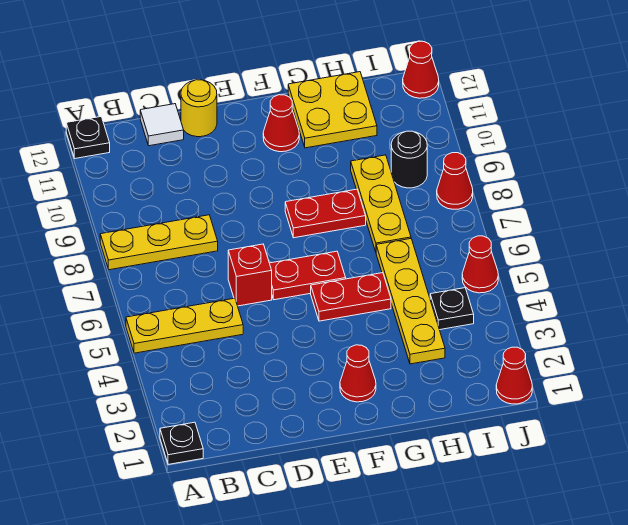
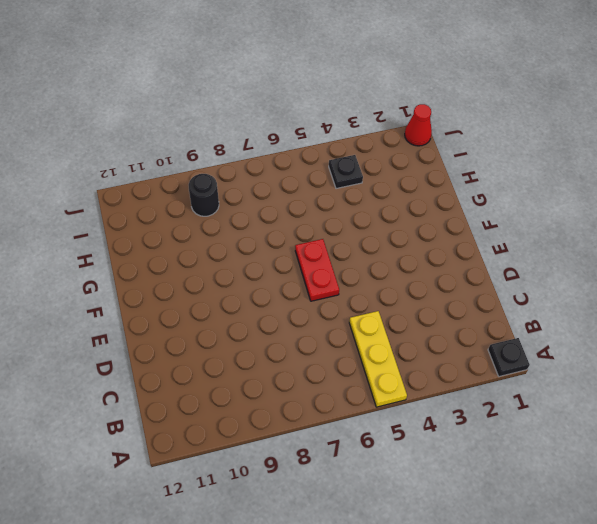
none -> yellow plate A8:C8 level 1
none -> black plate A12 level 1
none -> white tile C12 level 1

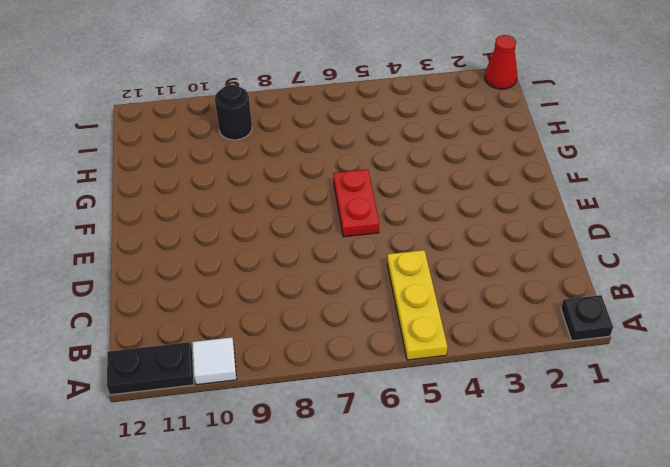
white tile A10 level 1 -> white tile C12 level 1
black plate A11:A12 level 1 -> black plate A12 level 1
none -> yellow plate A8:C8 level 1
none -> red brick D6 level 1
none -> yellow round brick D12 level 1

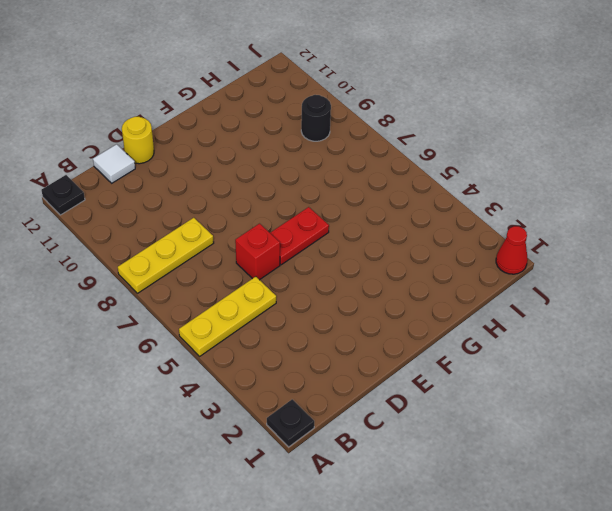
none -> red cone F2 level 1
none -> red plate F5:G5 level 1
none -> red plate F8:G8 level 1

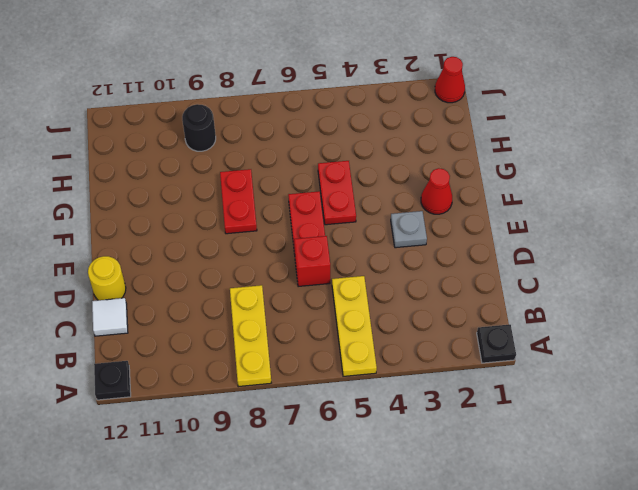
grey plate E3 level 1 -> none
none -> red cone F11 level 1
none -> yellow plate G11:H12 level 1
none -> yellow plate H3:H6 level 1

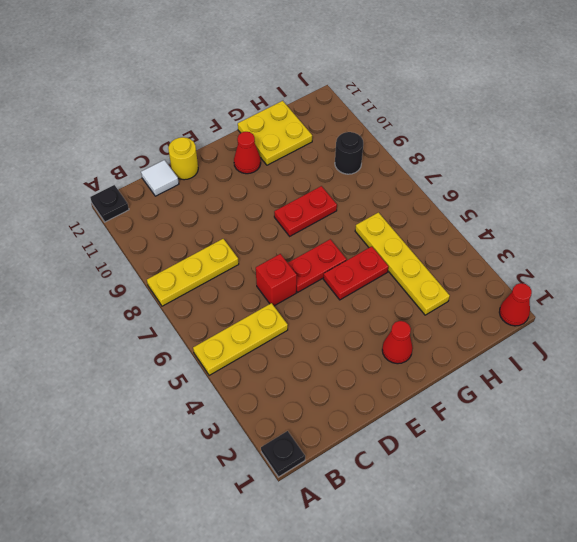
none -> yellow plate H7:H9 level 1
none -> black plate I4 level 1
none -> red cone J5 level 1

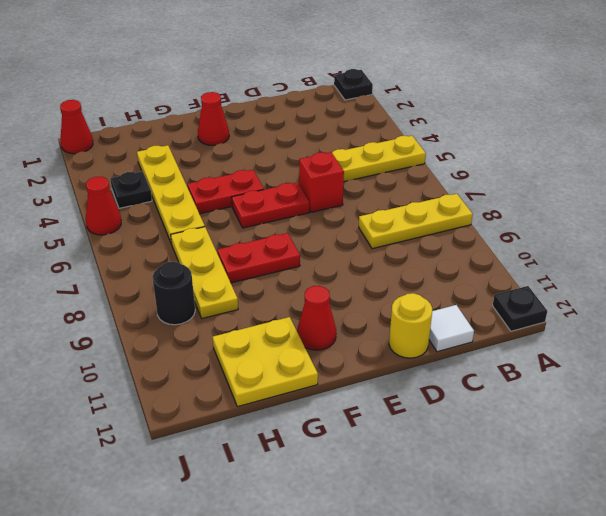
none -> red cone J8 level 1
none -> red cone J12 level 1

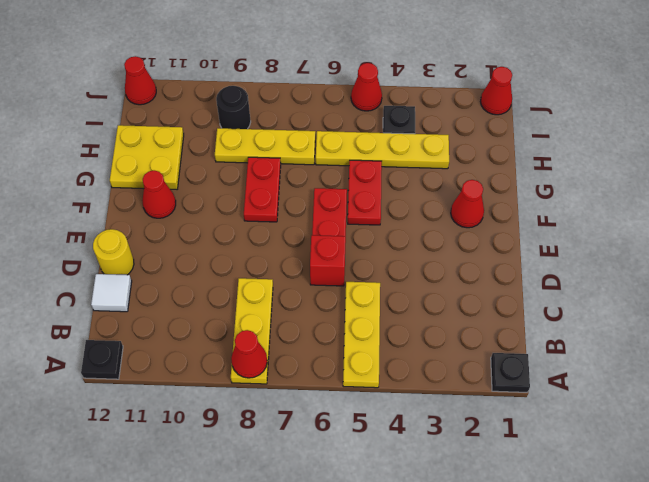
red cone A8 level 2 -> red cone J8 level 1

